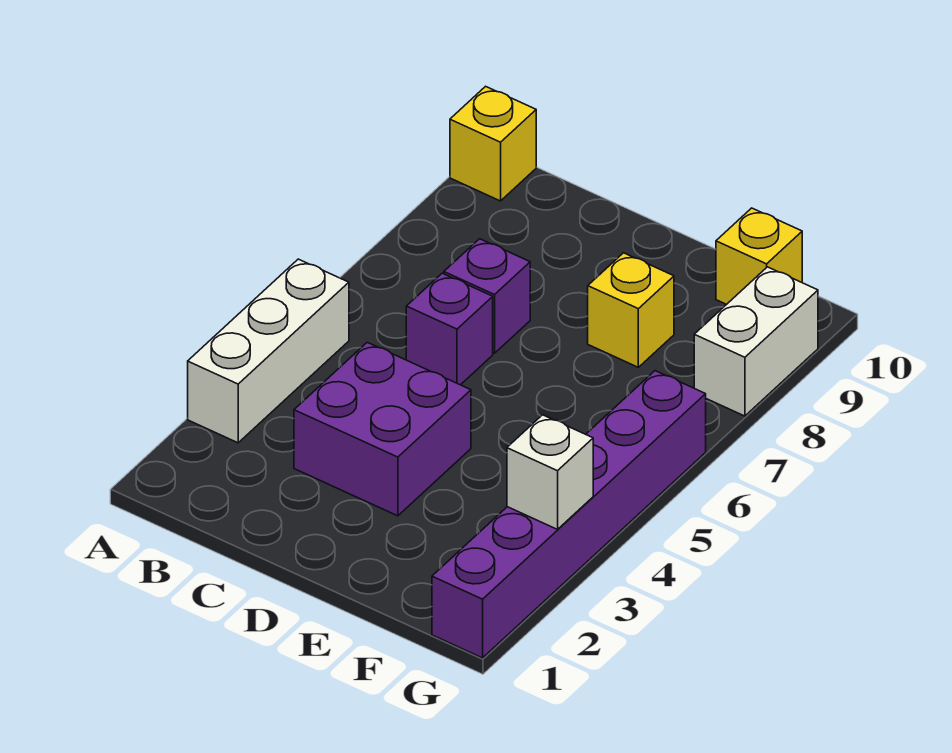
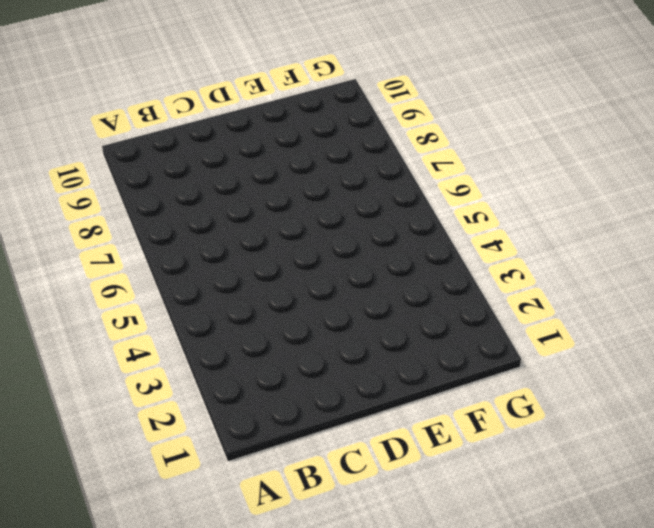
none -> white brick A3:A5 level 1
none -> yellow brick A10 level 1

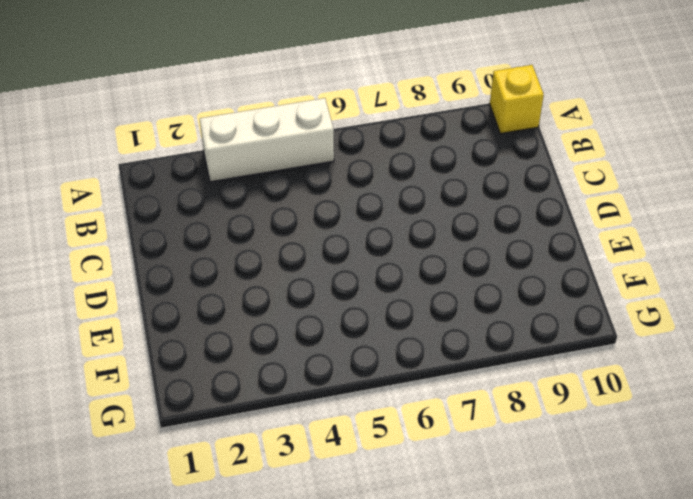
none -> purple brick C3:D4 level 1
none -> purple brick C6 level 1

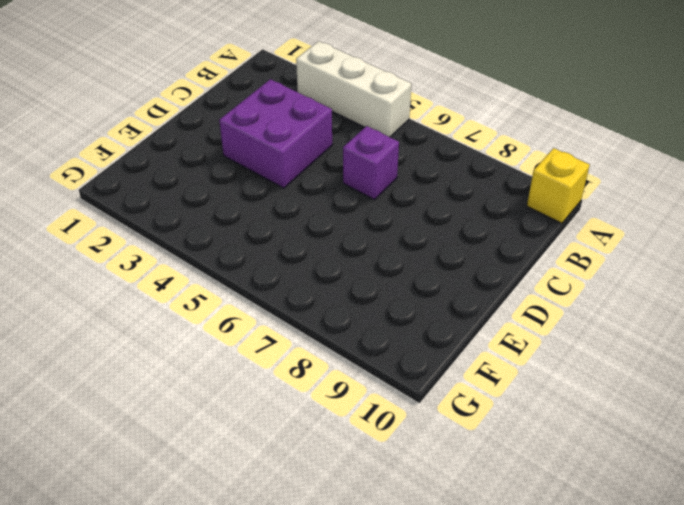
none -> purple brick C7 level 1
none -> yellow brick E8 level 1

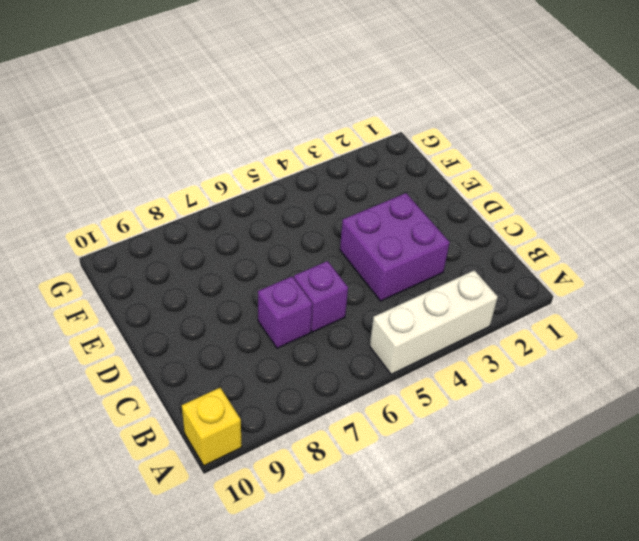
none -> yellow brick E8 level 1
none -> yellow brick F10 level 1

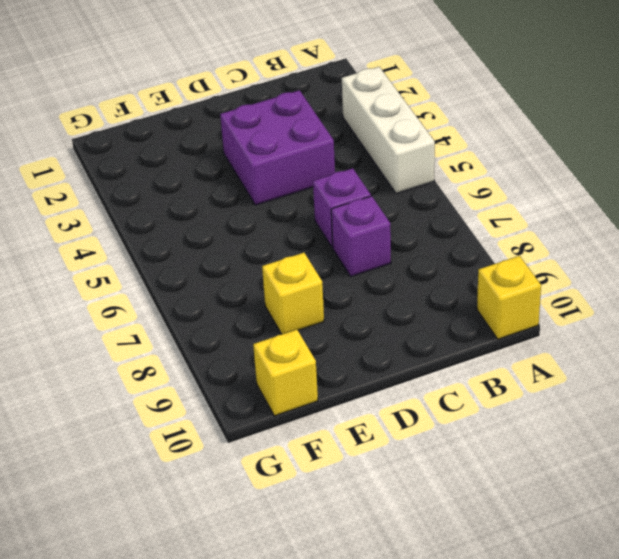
none -> purple brick G1:G6 level 1
none -> white brick G8:G9 level 1

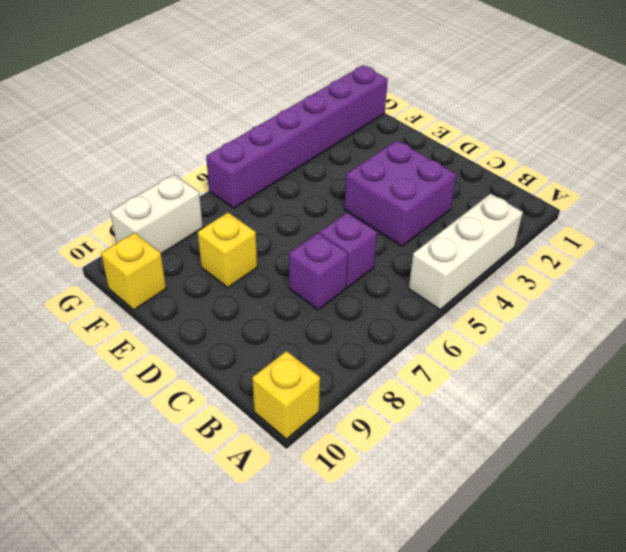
none -> white brick G3 level 2

